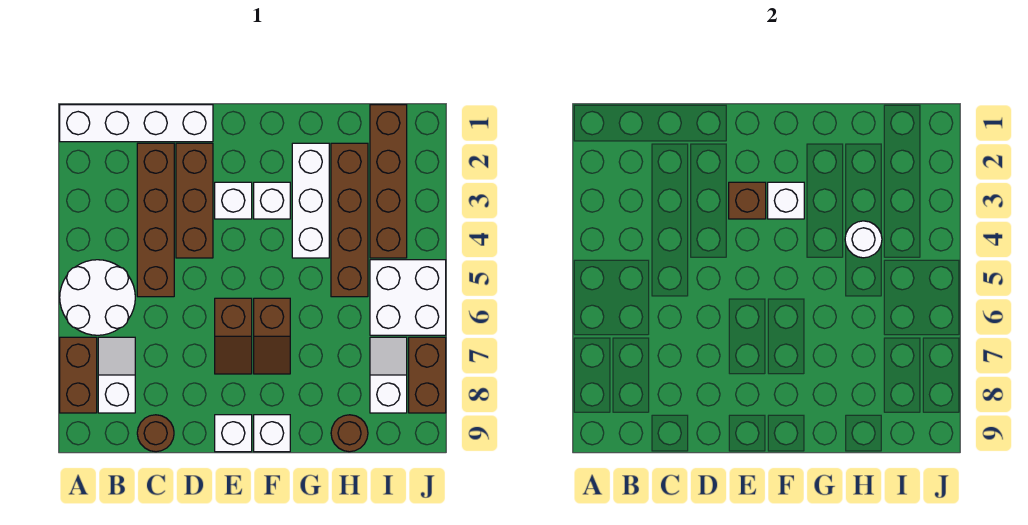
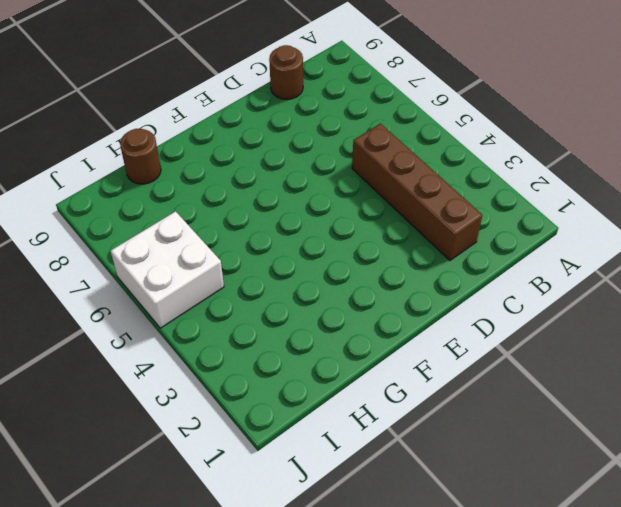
none -> white brick A1:D1 level 1
none -> white round brick A5:B6 level 1
none -> brown brick A7:A8 level 1

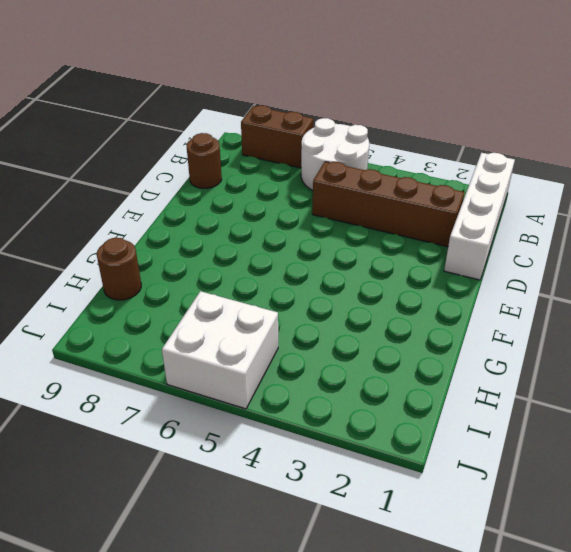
none -> white slope B7:B8 level 1 top 8
none -> brown brick D2:D4 level 1
none -> white brick E3 level 1

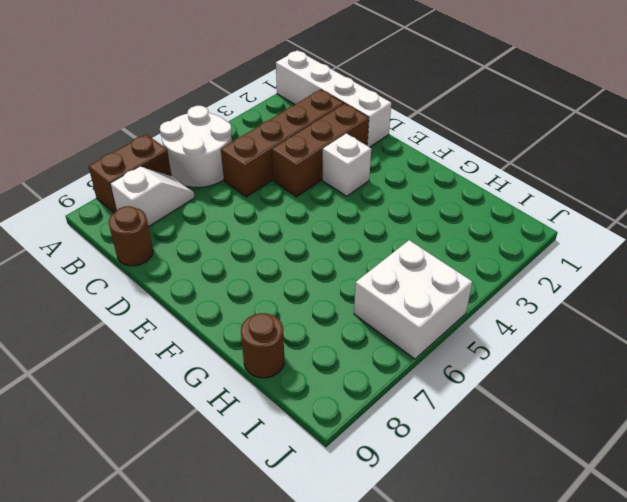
none -> brown slope E6:E7 level 1 top 6
none -> white brick E9 level 1
none -> white brick F3 level 1

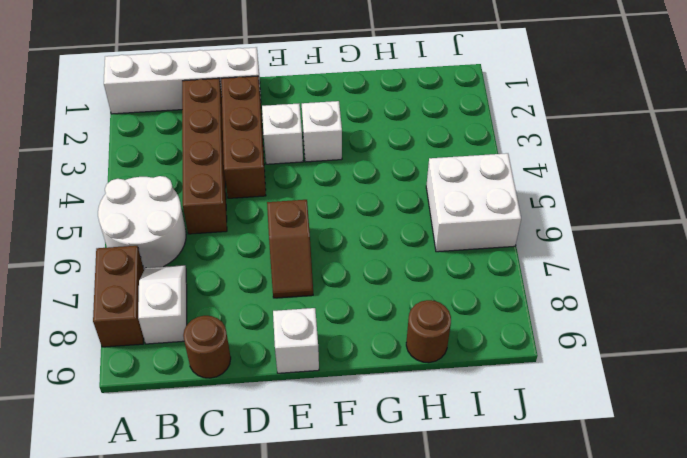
none -> brown slope F6:F7 level 1 top 6
none -> white brick F9 level 1
none -> white brick G2:G4 level 1

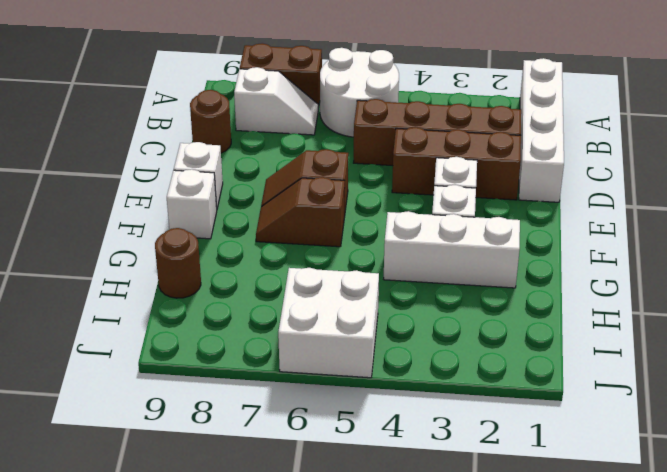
none -> brown brick H2:H5 level 1
none -> brown brick I1:I4 level 1
none -> white slope I7:I8 level 1 top 8

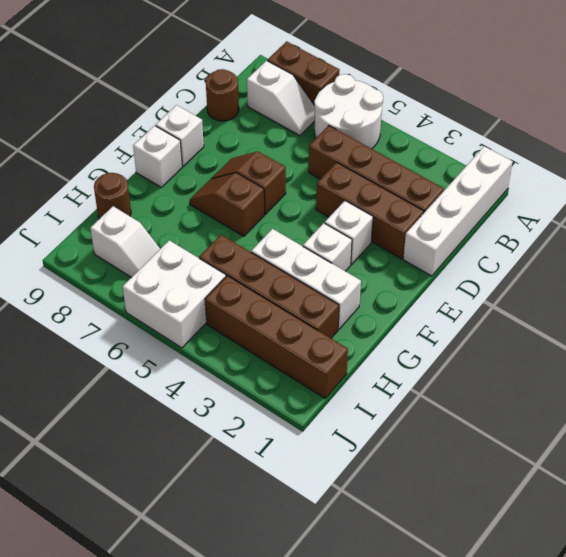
none -> brown brick J7:J8 level 1
none -> brown brick E3 level 2
none -> white brick F3 level 2

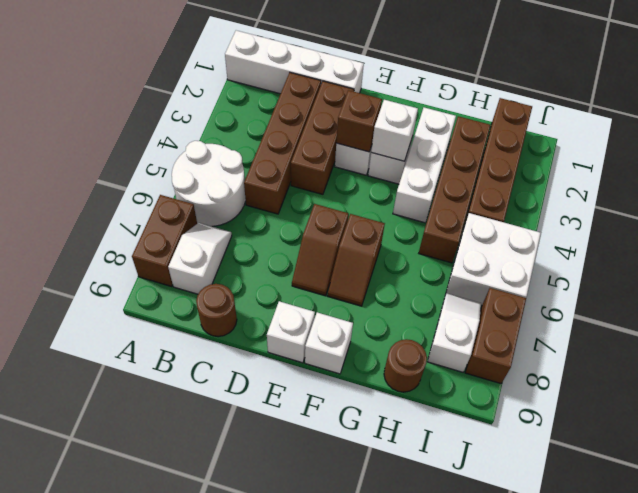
none -> white round brick H4 level 2

